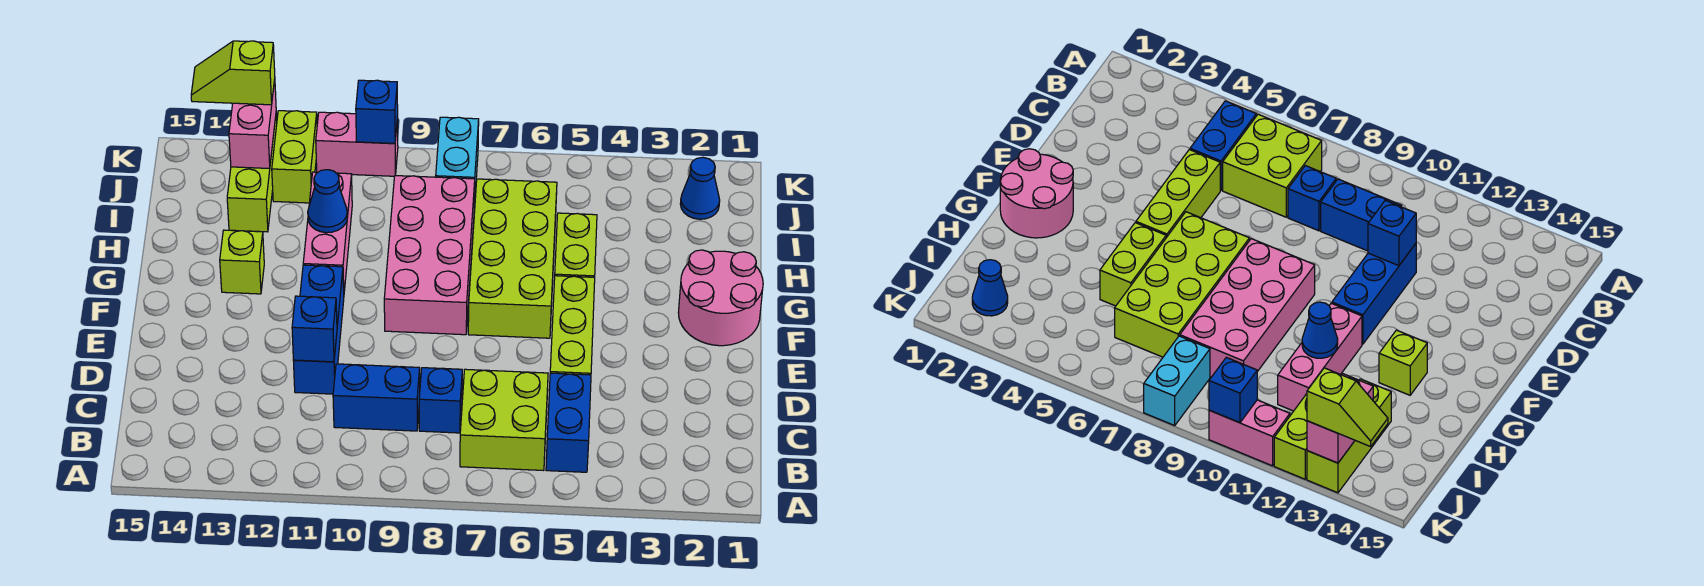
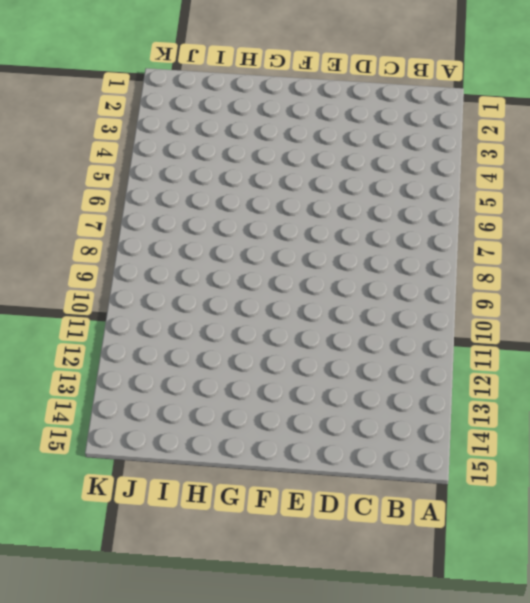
none -> blue brick B5:C5 level 1
none -> lime brick B6:C7 level 1
none -> blue brick C8 level 1

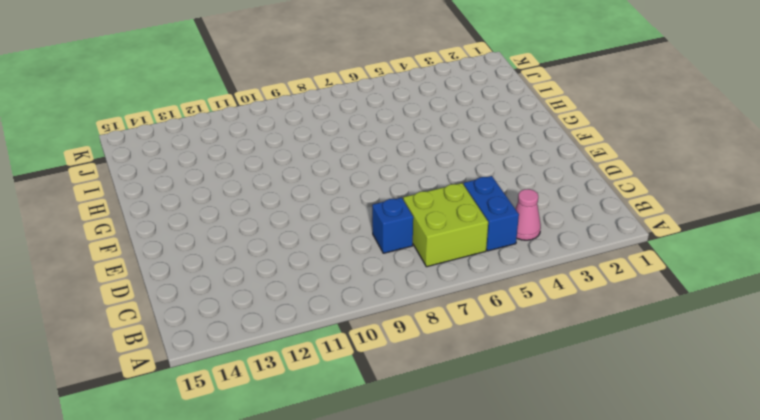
pink cone B4 level 1 -> none
none -> blue brick C9:C10 level 1
none -> lime brick D5:F5 level 1
none -> blue brick D11:F11 level 1

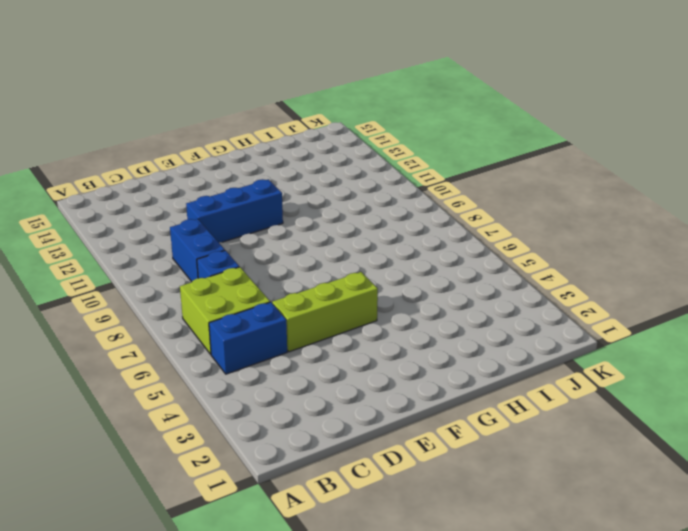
none -> pink round brick F1:G2 level 1
none -> lime brick F6:I7 level 1
none -> pink brick F8:I9 level 1

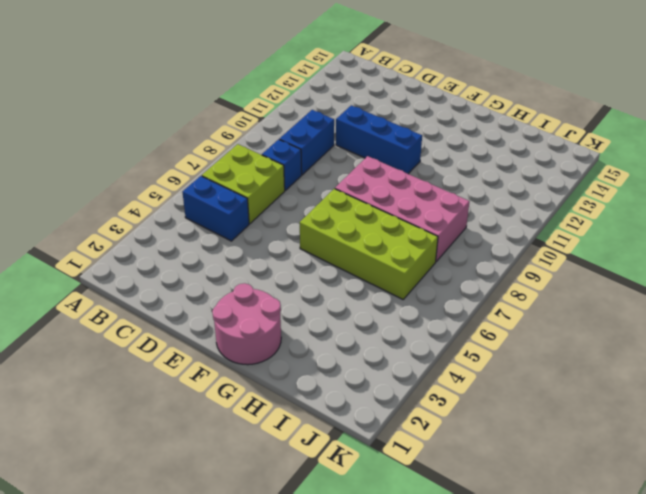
none -> lime brick D5:F5 level 1
none -> lime brick G5:H5 level 1
none -> pink brick G11:I11 level 1

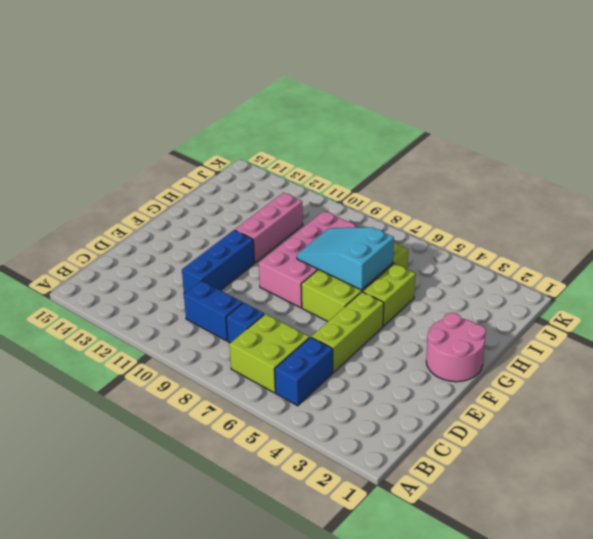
cyan slope G6:H8 level 2 top 6 -> none
none -> lime brick G13 level 1
none -> lime brick I13:K13 level 1
none -> blue cone J2 level 1

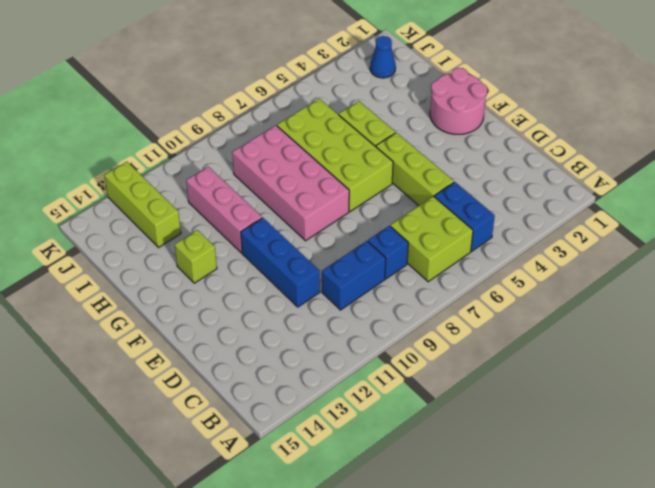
none -> cyan brick J8:K8 level 1
none -> lime brick J12:K12 level 1
none -> pink brick K10:K11 level 1

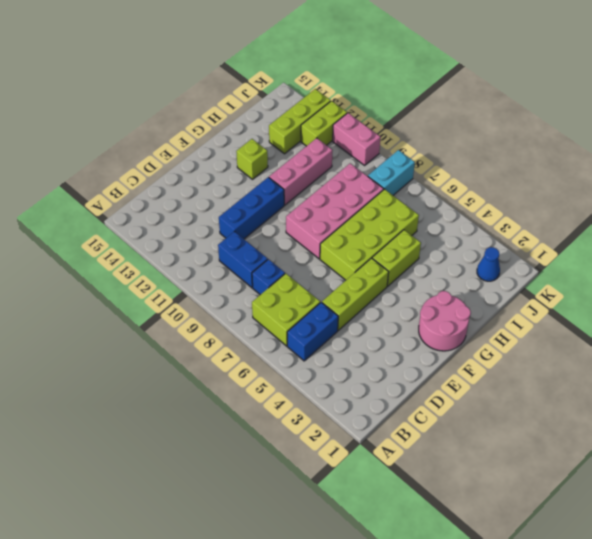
none -> blue brick D11 level 2
none -> blue cone H11 level 2
none -> pink brick J13:K13 level 2

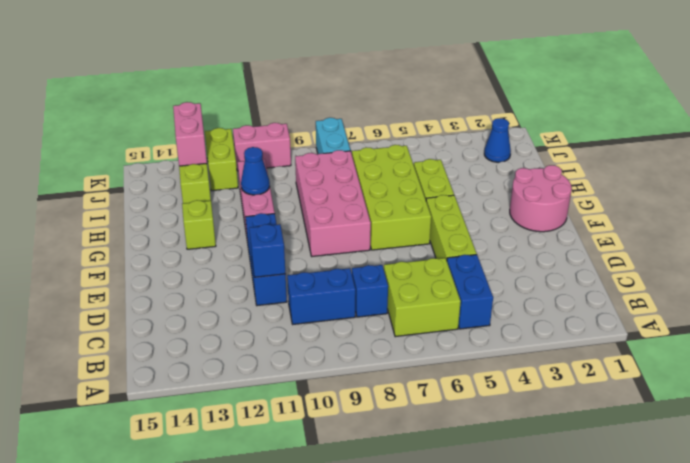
none -> blue brick K10 level 2
none -> lime slope K13:K14 level 3 top 13

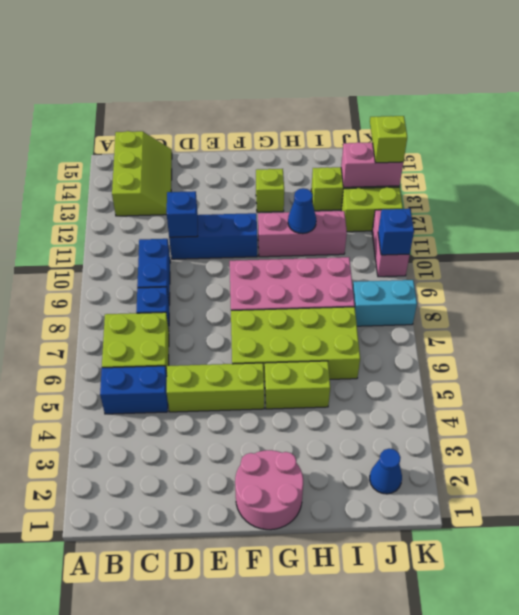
lime slope B13:C15 level 1 top B -> none

